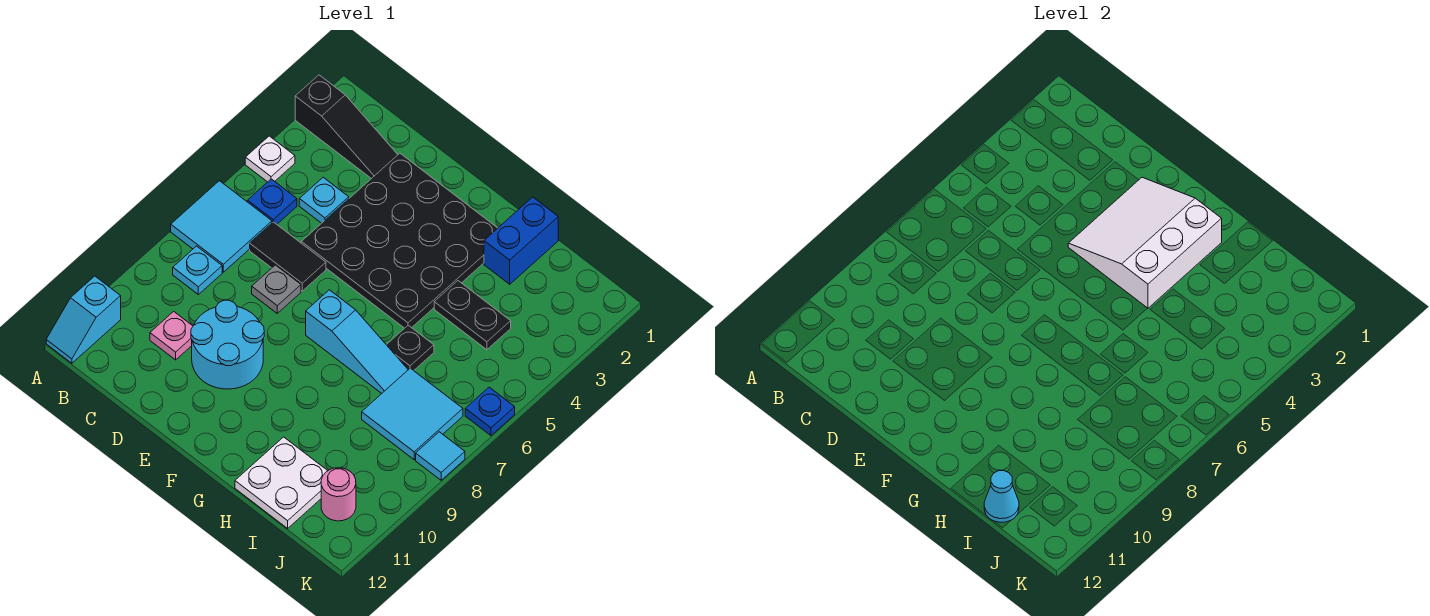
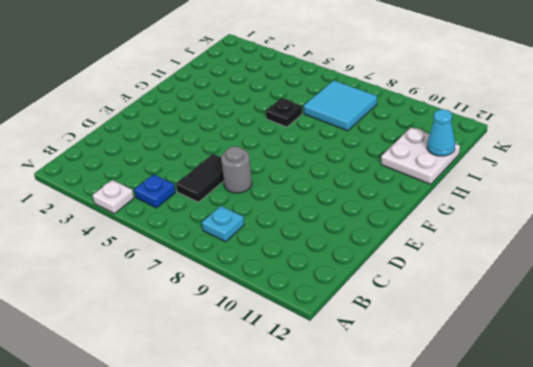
grey round brick D7 level 1 -> grey plate D7 level 1
none -> black slope A2:C2 level 1 top A
none -> cyan tile A6:B7 level 1
none -> cyan slope A11:A12 level 1 top 11

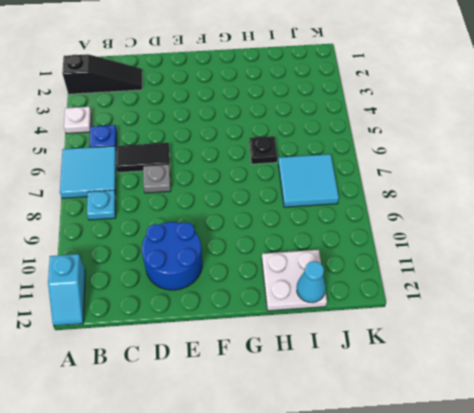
blue round brick D10:E11 level 1 -> cyan round brick D9:E10 level 1
none -> cyan plate C4 level 1
none -> pink plate C10 level 1
none -> black plate D2:G5 level 1

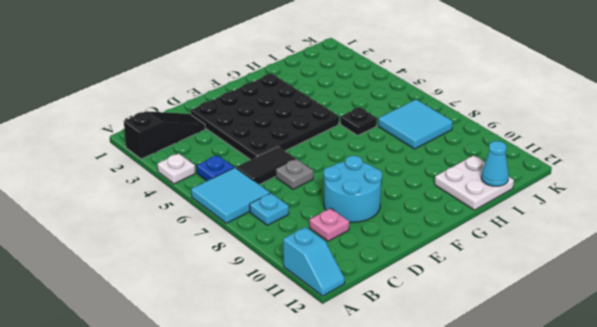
none -> cyan plate C4 level 1
none -> cyan slope F7:H7 level 1 top F
none -> blue brick H1:H2 level 1

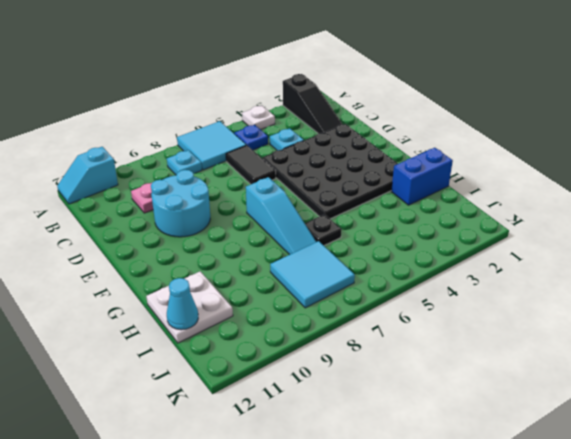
none -> grey plate D7 level 1
none -> black plate H4:I4 level 1
none -> pink round brick J11 level 1

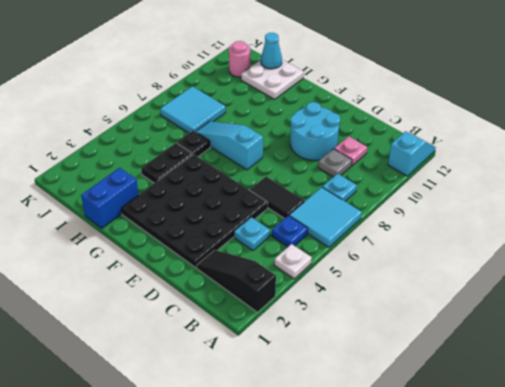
grey plate C9 level 1 -> grey plate D7 level 1
black plate H4:H5 level 1 -> black plate H4:I4 level 1
none -> blue plate K6 level 1
none -> cyan tile K8 level 1
none -> white slope E2:G4 level 2 top G

